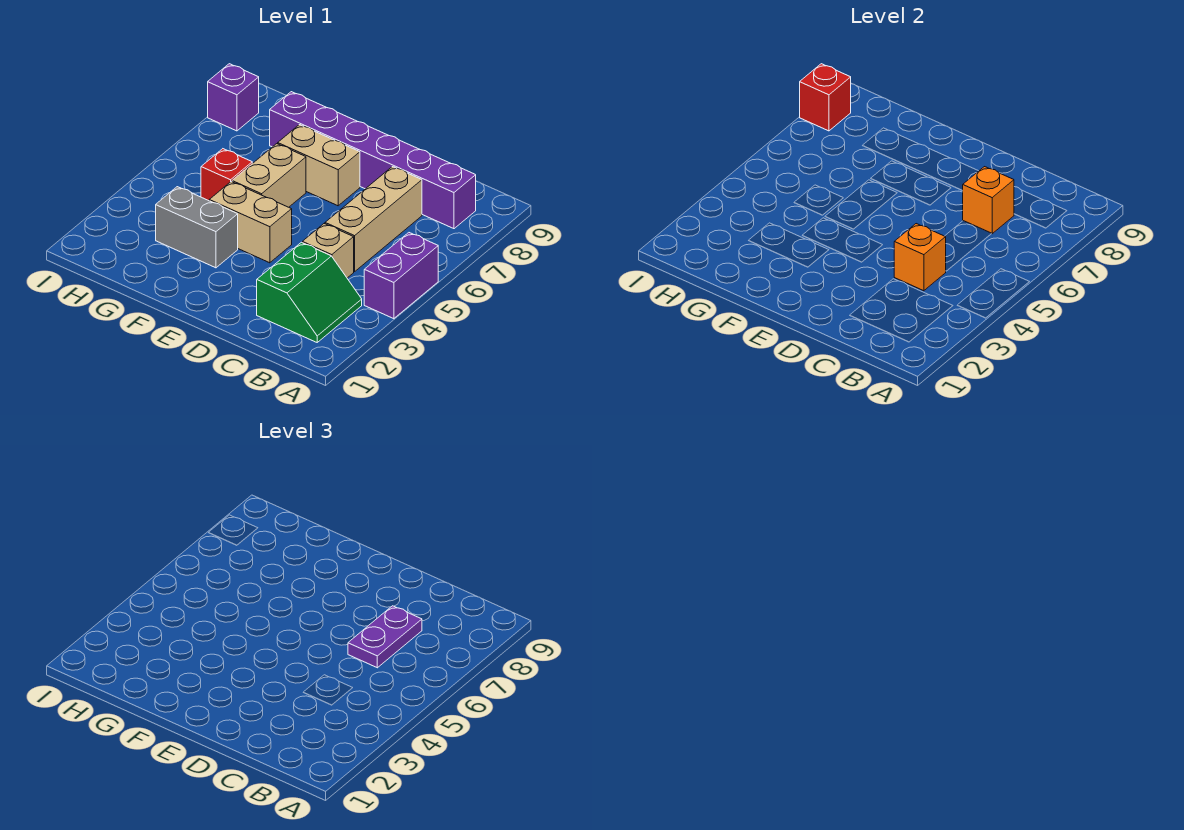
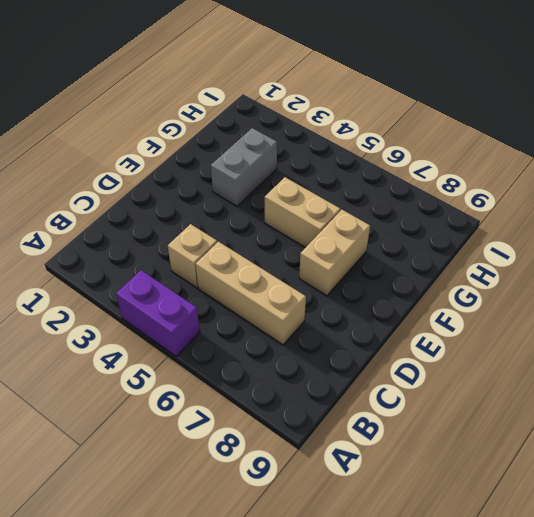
none -> green slope B2:C3 level 1 top C
none -> purple brick B8:G8 level 1
none -> tan brick E4:F4 level 1

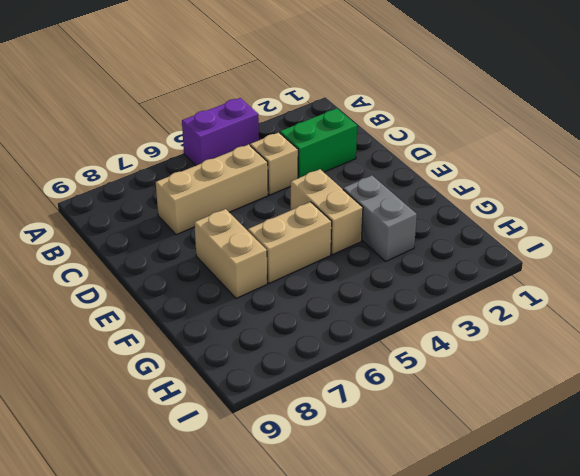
none -> purple brick B8:G8 level 1
none -> red brick G5 level 1
none -> purple brick I8 level 1

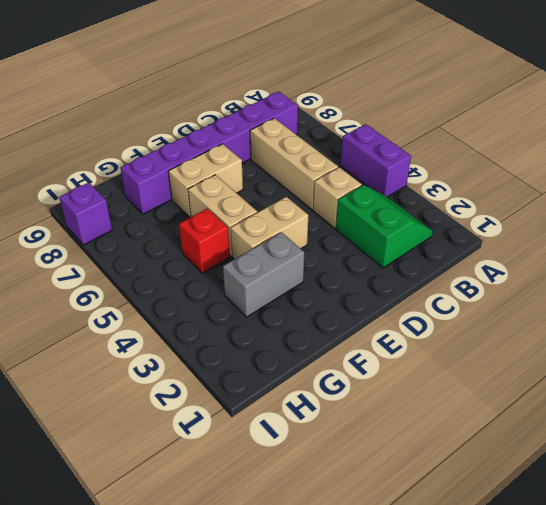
none -> orange brick C4 level 2
none -> orange brick C7 level 2
none -> red brick I8 level 2

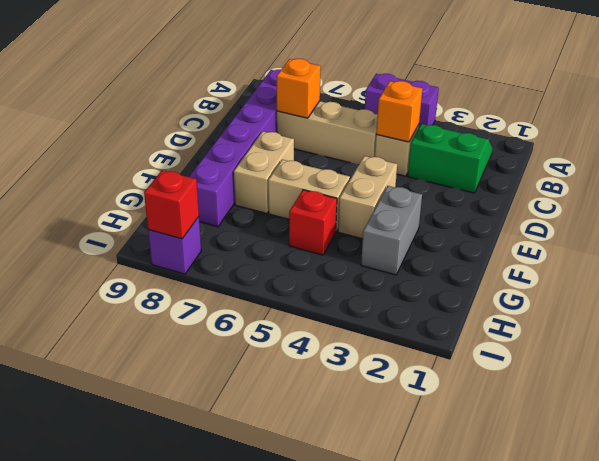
none -> purple plate C6:C7 level 3

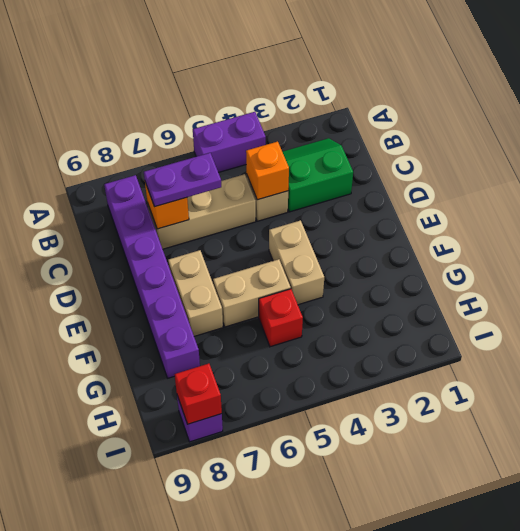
none -> grey brick F3:G3 level 1

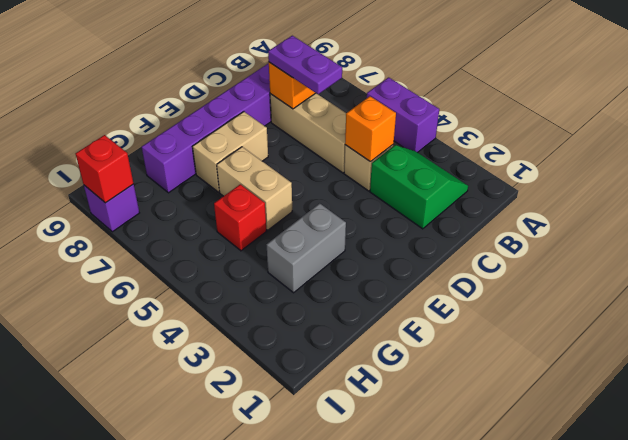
none -> tan brick E4:F4 level 1

